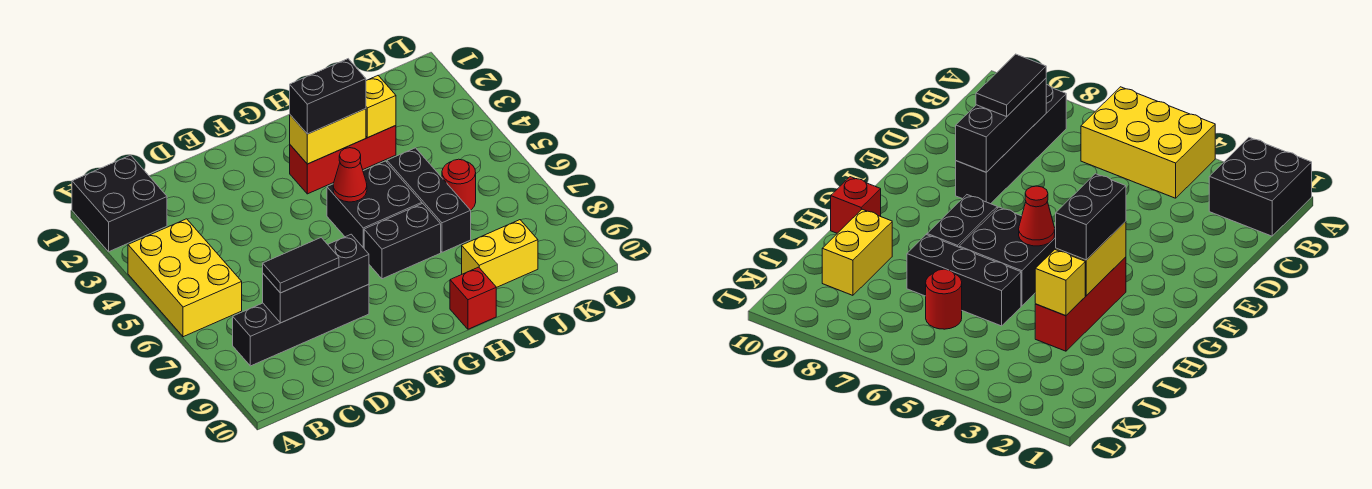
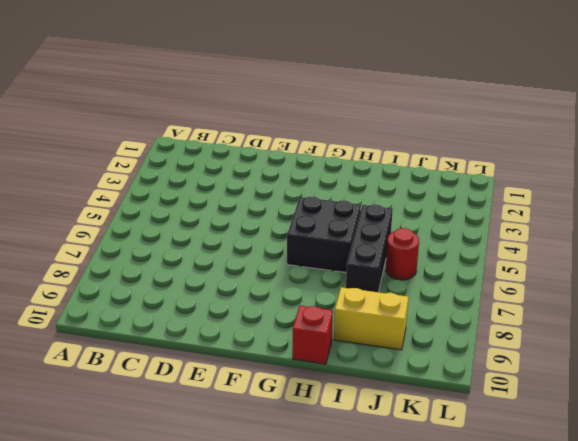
none -> black brick A1:B2 level 1
none -> yellow brick A4:B6 level 1
none -> black brick B8:E8 level 1

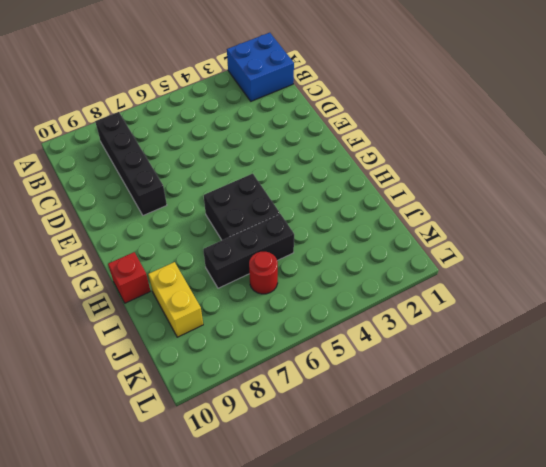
blue brick A1:B2 level 1 -> black brick A1:B2 level 1
none -> yellow brick A4:B6 level 1
none -> red brick G3:I3 level 1
none -> black brick G7:H7 level 1

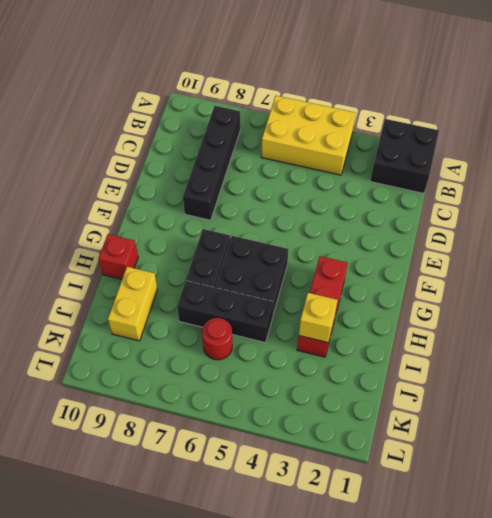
none -> black brick C8:E8 level 2
none -> yellow brick G3:H3 level 2
none -> red cone G5 level 2

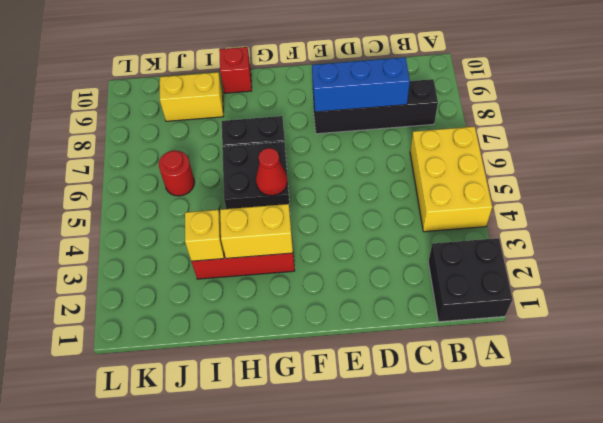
blue brick C8:E8 level 2 -> black brick C8:E8 level 2
none -> black brick I5:I7 level 1
none -> black tile C8:D8 level 3
none -> black brick G3:H3 level 3

